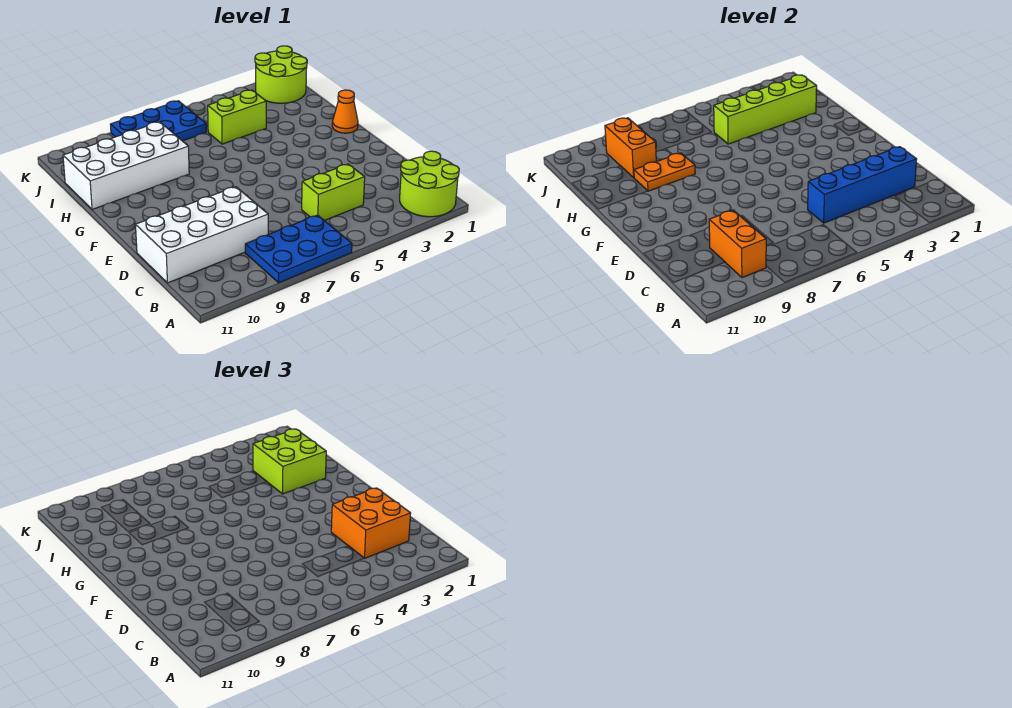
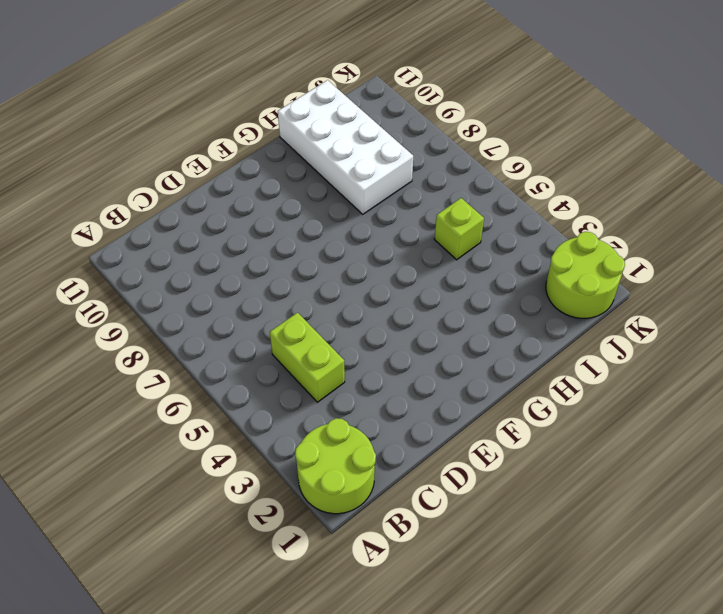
lime brick I5 level 1 -> lime brick I4:I5 level 1
none -> blue plate A6:B8 level 1
none -> white brick C8:D11 level 1
none -> orange cone G1 level 1

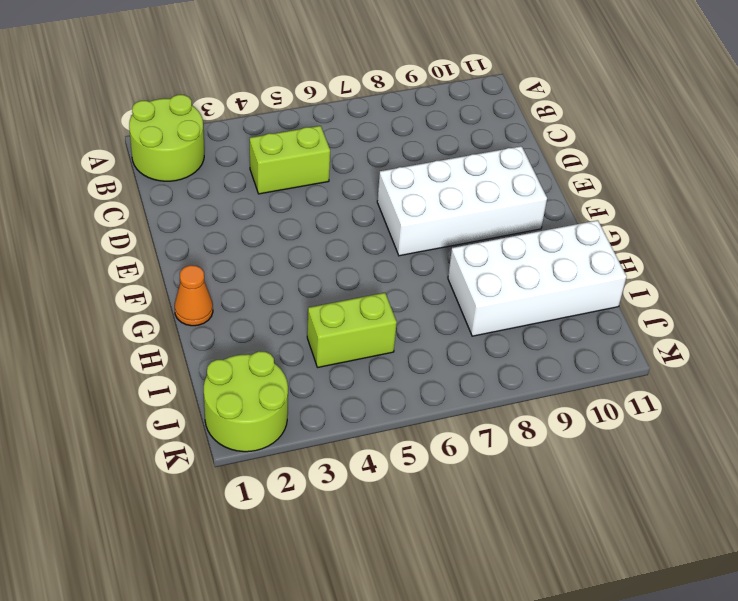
white brick E7:F10 level 1 -> white brick C8:D11 level 1
none -> blue plate A6:B8 level 1
none -> blue plate J6:K8 level 1
none -> orange brick B9:C9 level 2

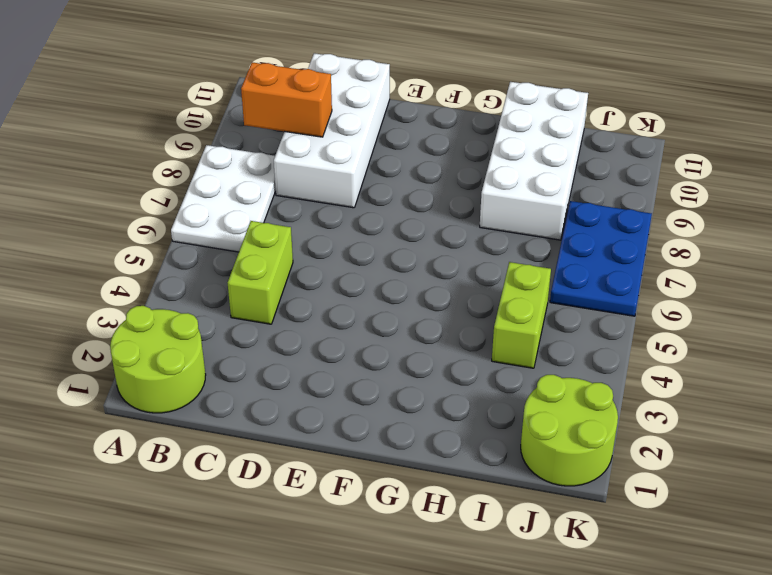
white plate A6:B8 level 1 -> blue plate A6:B8 level 1
none -> orange cone G1 level 1
none -> blue brick C2:C5 level 2
none -> orange plate H8:H9 level 2

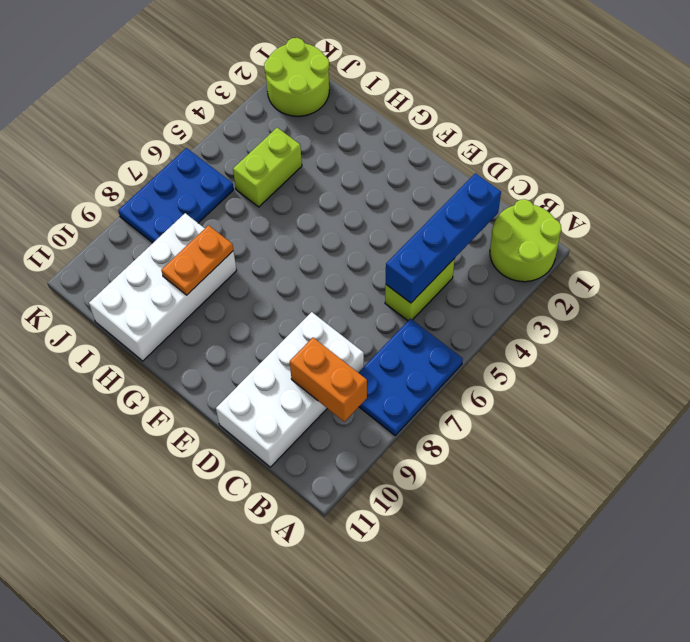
none -> orange cone G1 level 1
none -> lime brick I2:I5 level 2
none -> orange brick I9:J9 level 2

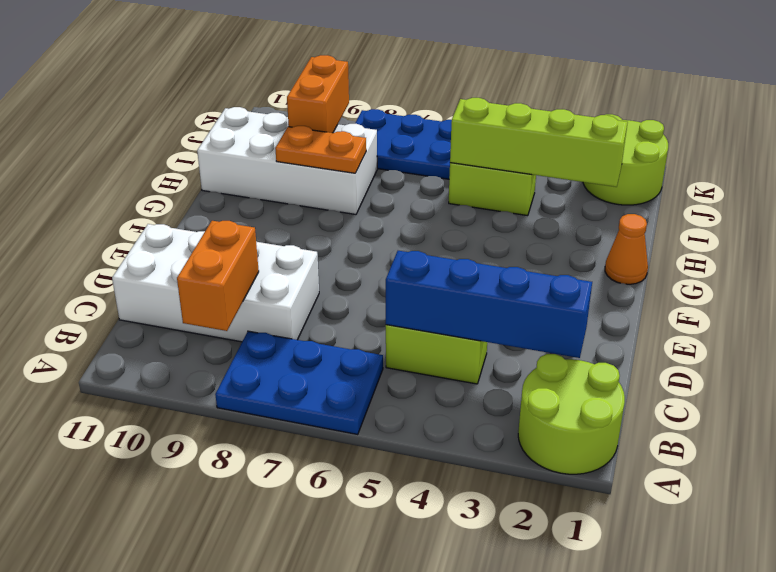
none -> orange brick C2:D3 level 3
none -> lime brick H2:I3 level 3

